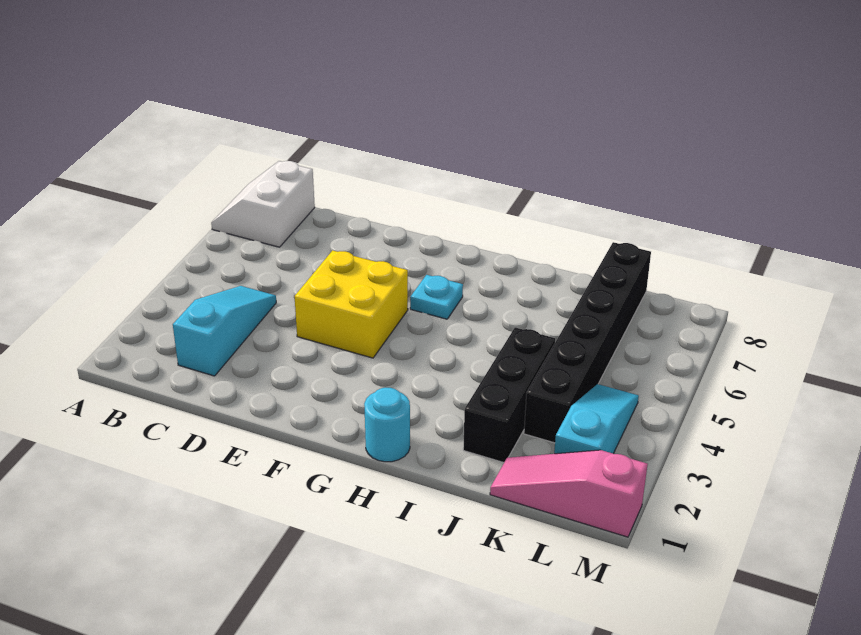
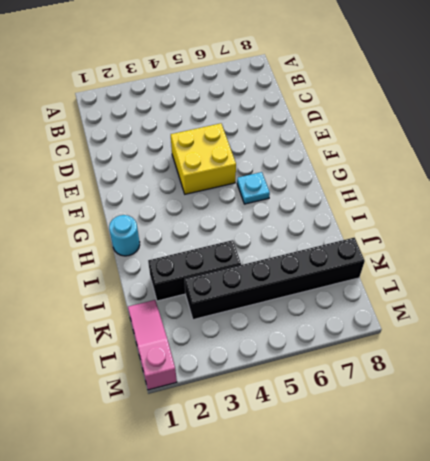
none -> white slope A7:B8 level 1 top B
none -> cyan slope C2:C4 level 1 top 2

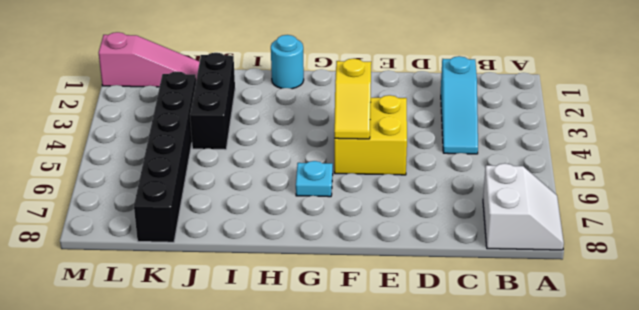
yellow slope F4:F5 level 2 top 4 -> none
none -> cyan slope L2:L4 level 1 top 2

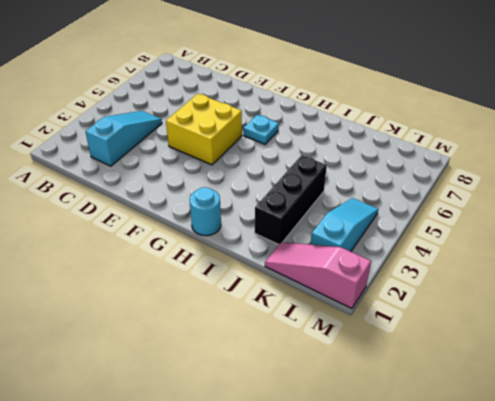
none -> white slope A7:B8 level 1 top B
none -> black brick K3:K8 level 1

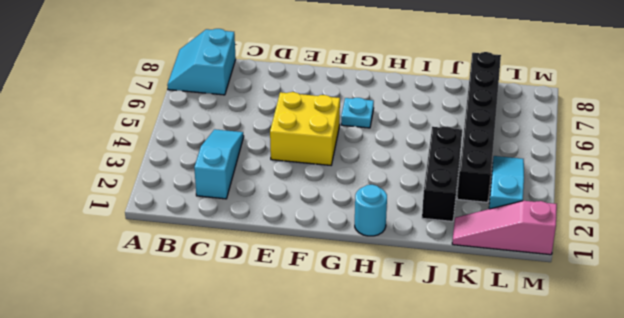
cyan slope A7:B8 level 1 top B -> white slope A7:B8 level 1 top B

